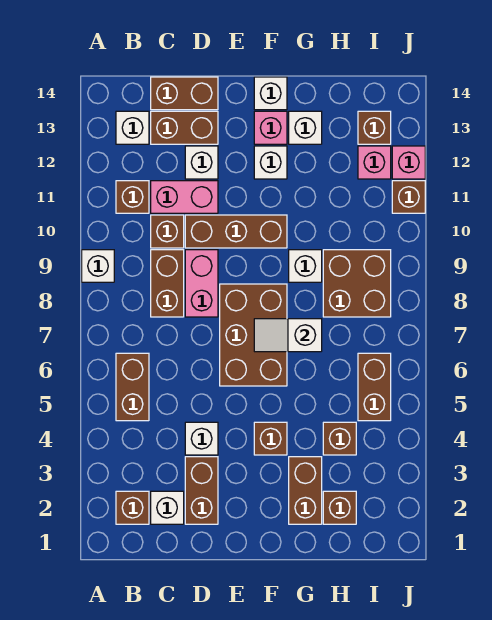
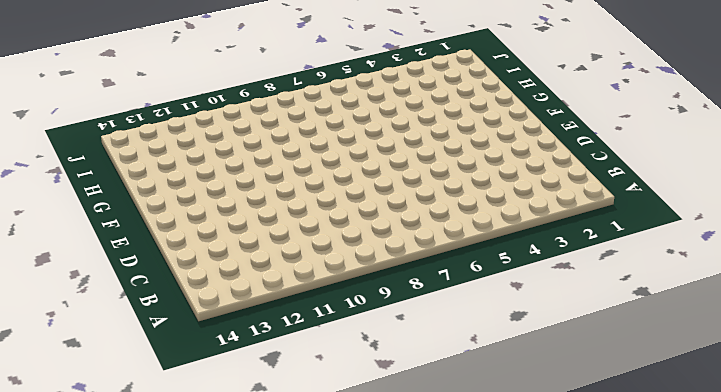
none -> white brick A9 level 1
none -> brown brick B2 level 1
none -> brown brick B5:B6 level 1
none -> brown brick B11 level 1

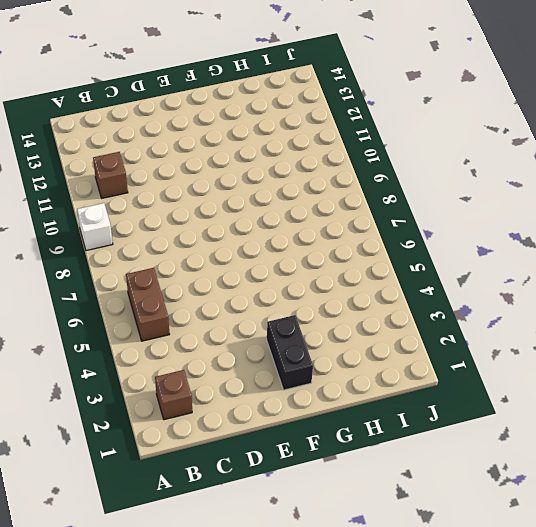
black brick F2:F3 level 1 -> none
none -> white brick B13 level 1
none -> white brick C2 level 1
none -> brown brick C8:C9 level 1
none -> brown brick C10 level 1

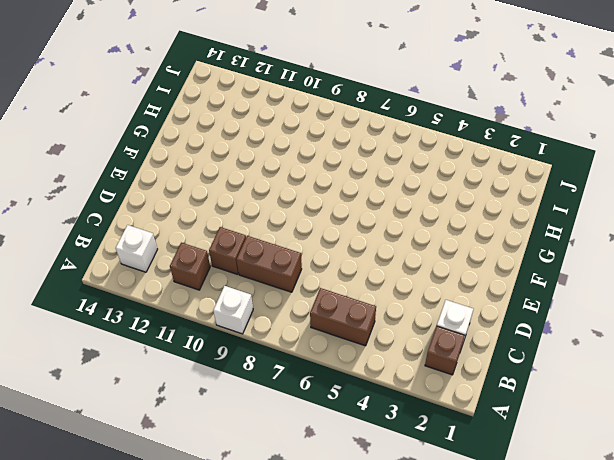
none -> pink brick C11:D11 level 1
none -> brown brick C13:D13 level 1
none -> brown brick C14:D14 level 1
none -> brown brick D2:D3 level 1

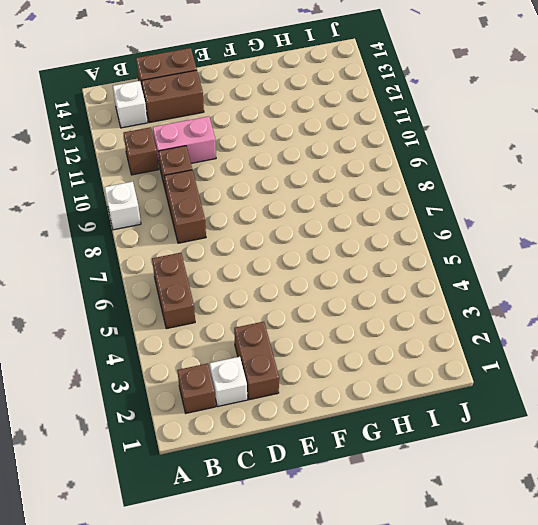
none -> white brick D4 level 1
none -> pink brick D8:D9 level 1
none -> brown brick D10:F10 level 1
none -> white brick D12 level 1

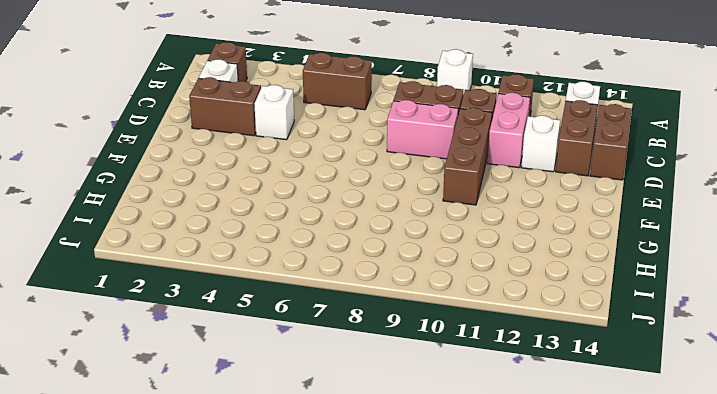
none -> brown brick E6:F8 level 1
none -> brown brick F4 level 1
none -> white brick F12 level 1
none -> pink brick F13 level 1

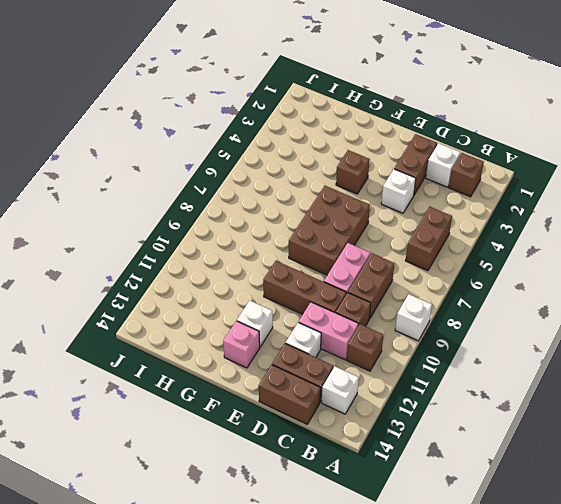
none -> white brick F14 level 1
none -> brown brick G2:G3 level 1
none -> white brick G9 level 1
none -> white brick G13 level 1

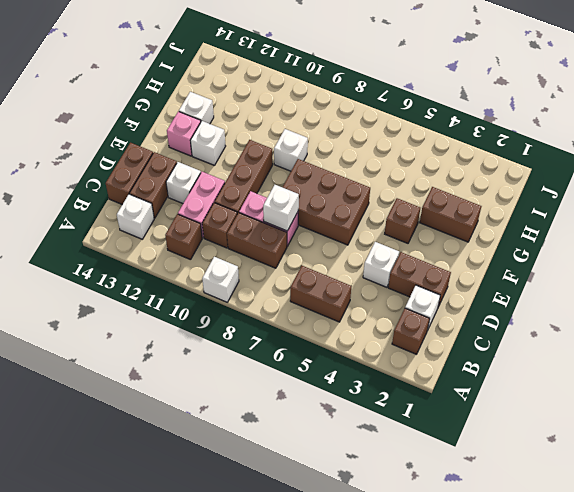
white brick D8 level 2 -> white brick F14 level 1
none -> brown brick H2 level 1
none -> brown brick H4 level 1
none -> brown brick H8:I9 level 1
none -> brown brick I5:I6 level 1

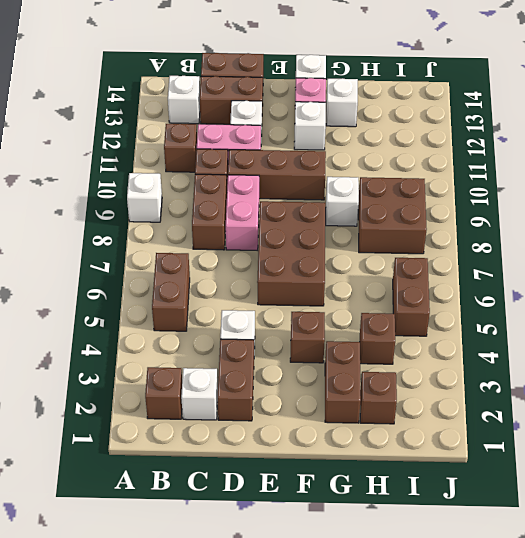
none -> pink brick I12 level 1
none -> brown brick I13 level 1
none -> brown brick J11 level 1
none -> pink brick J12 level 1

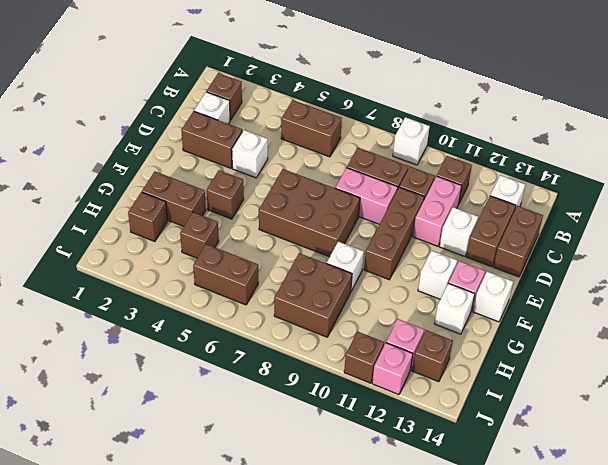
none -> white slope F7:G7 level 2 top G

